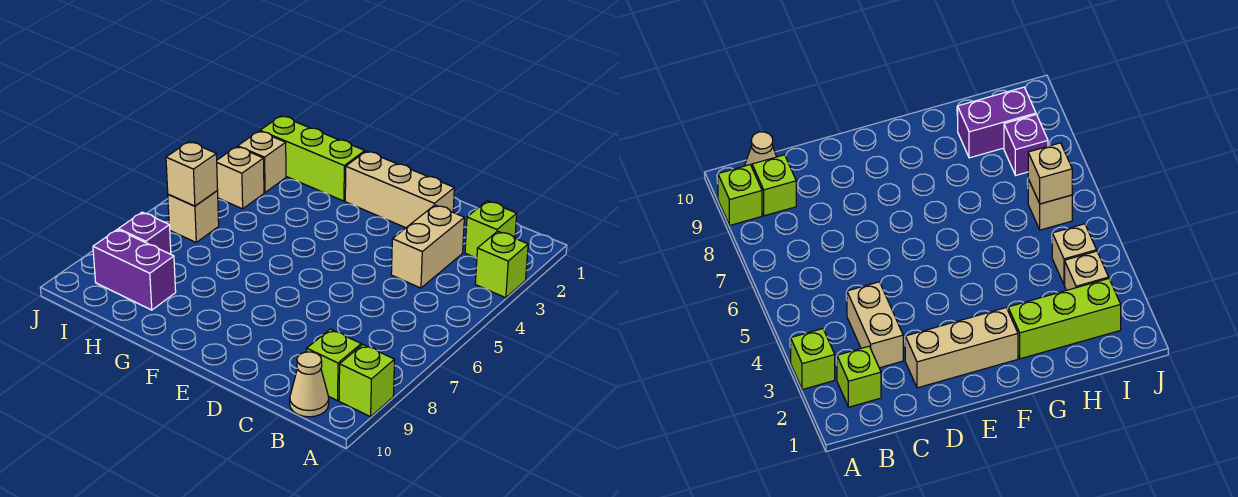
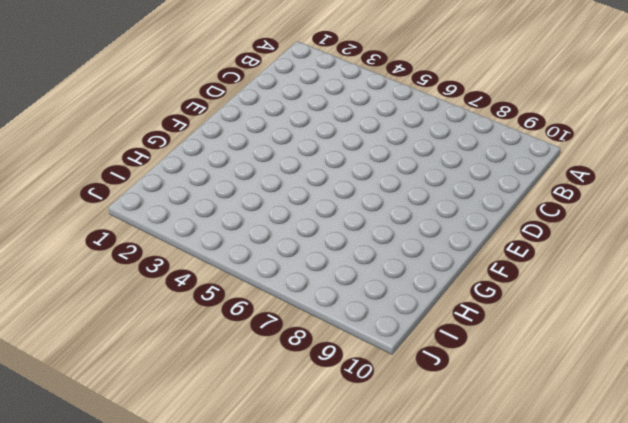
none -> lime brick A3 level 1
none -> lime brick A9 level 1
none -> lime brick B2 level 1

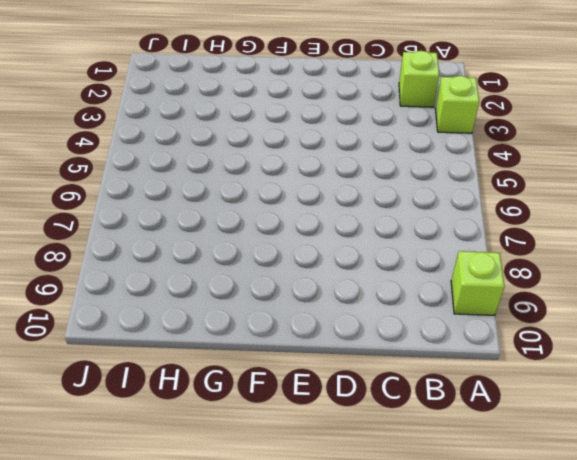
none -> lime brick B9 level 1
none -> tan cone B10 level 1
none -> tan brick C3:C4 level 1

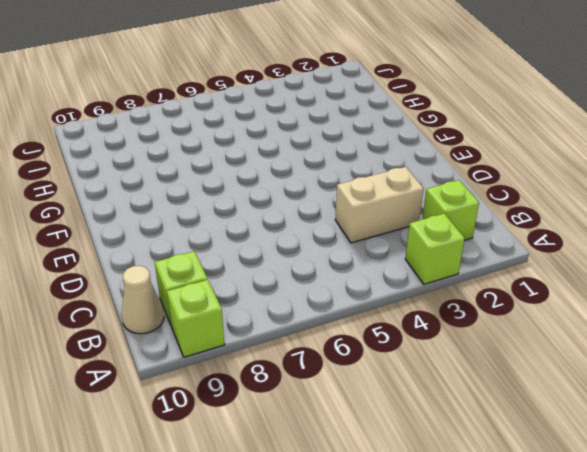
none -> tan brick D2:F2 level 1
none -> lime brick G2:I2 level 1
none -> purple brick H9:I9 level 1

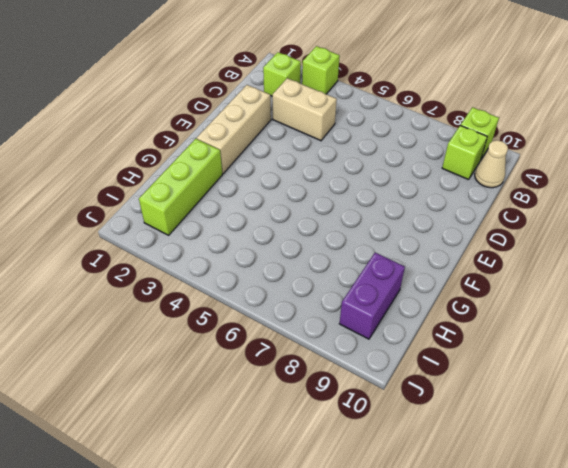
none -> tan brick I3 level 1
none -> tan brick I4 level 1
none -> tan brick I6 level 1

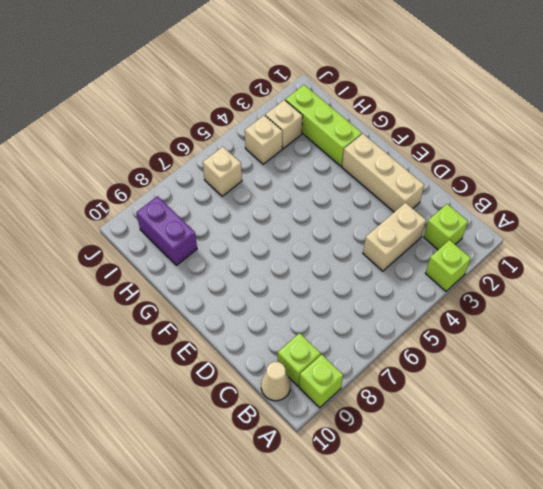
none -> purple brick I8 level 1
none -> tan brick I6 level 2

